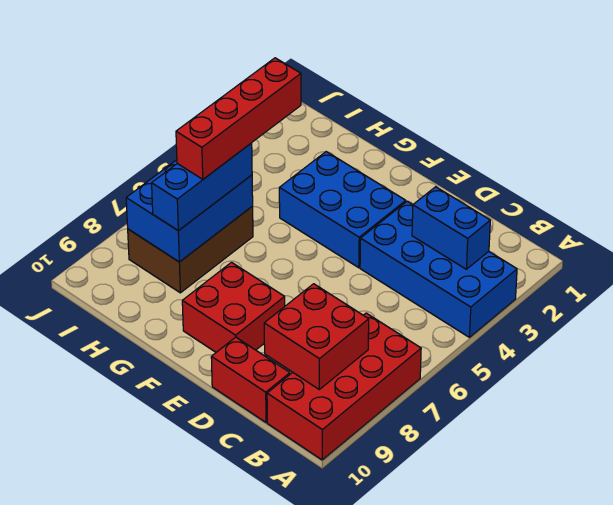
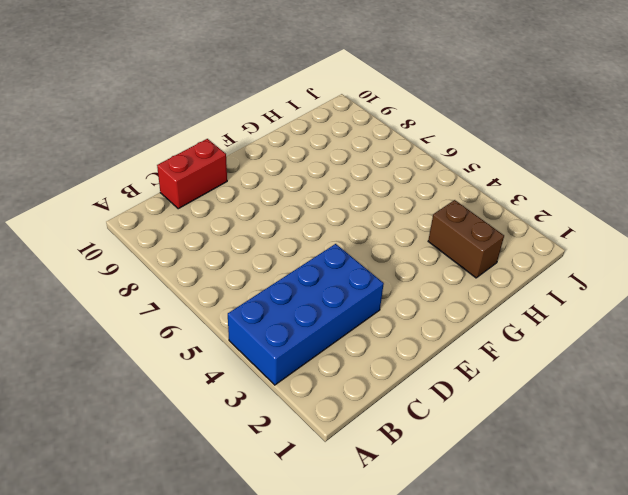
brown brick H2:H3 level 1 -> none
none -> red brick A7:B10 level 1
none -> blue brick E3:G4 level 1

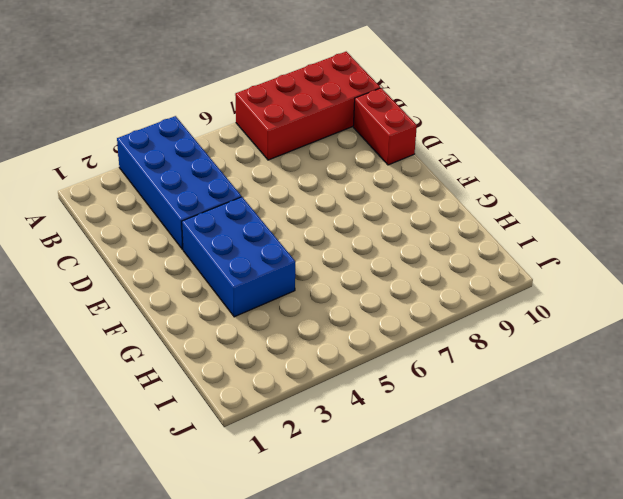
none -> red brick E8:F9 level 1
none -> brown brick H6:I8 level 1

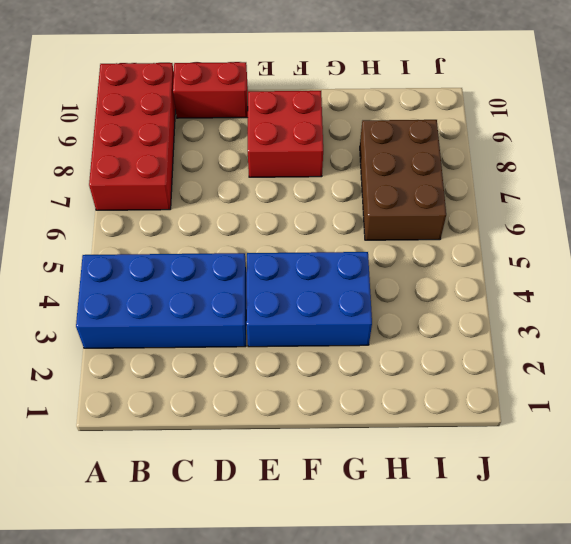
none -> blue brick B3:C3 level 2
none -> red brick B8:C9 level 2

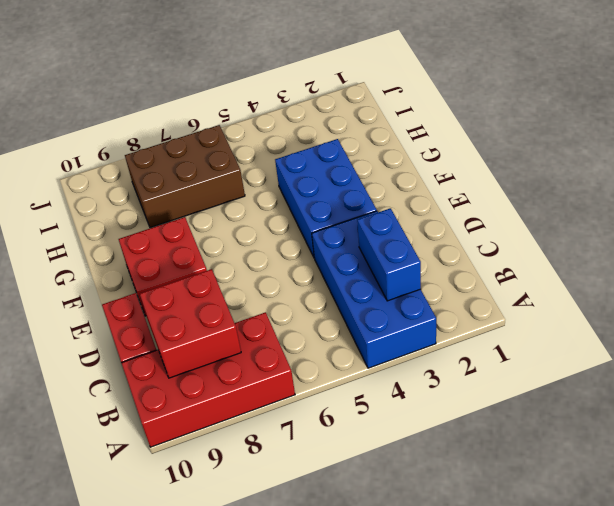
none -> blue brick H6:I8 level 2
none -> blue brick H6:H8 level 3

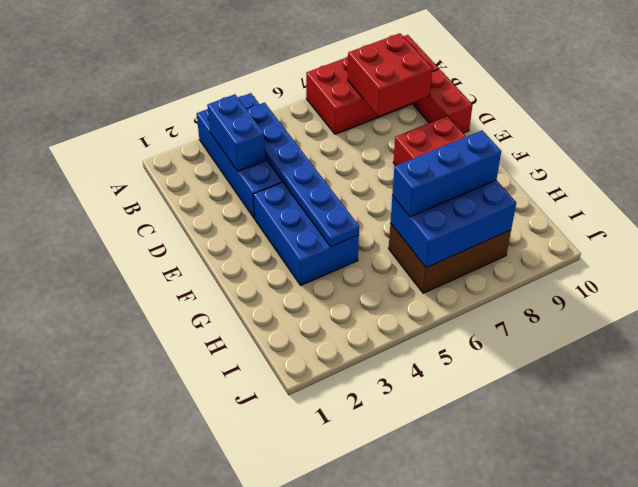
blue plate B4:G4 level 2 -> none
none -> red brick H4:H7 level 4

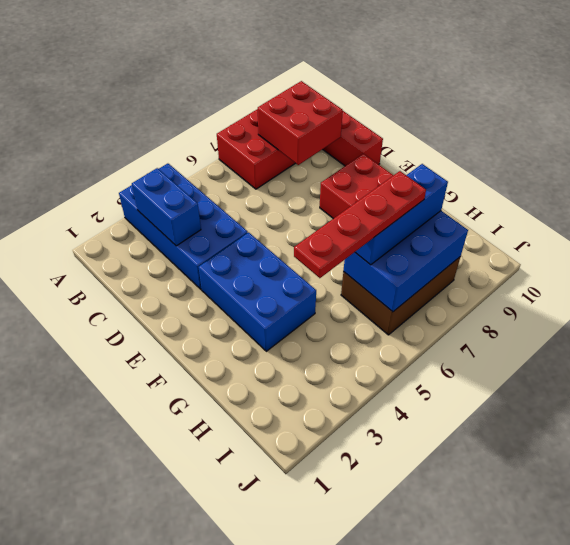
red plate H4:H7 level 4 -> red brick H4:H7 level 4

